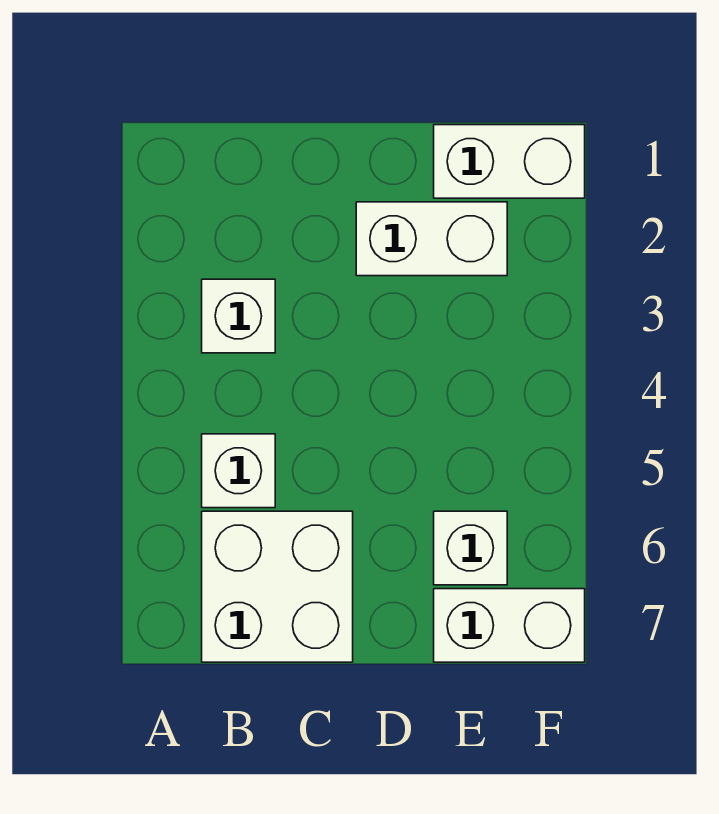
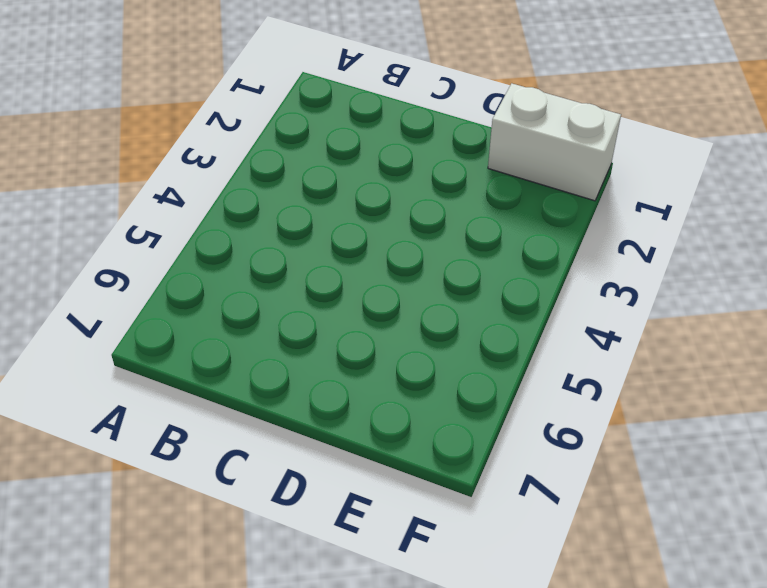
none -> white brick B3 level 1
none -> white brick B5 level 1

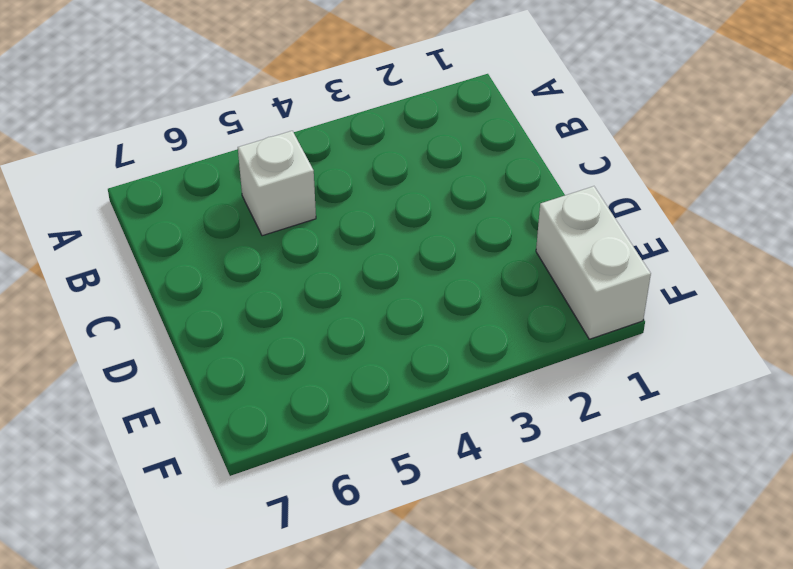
none -> white brick B3 level 1
none -> white brick B6:C7 level 1

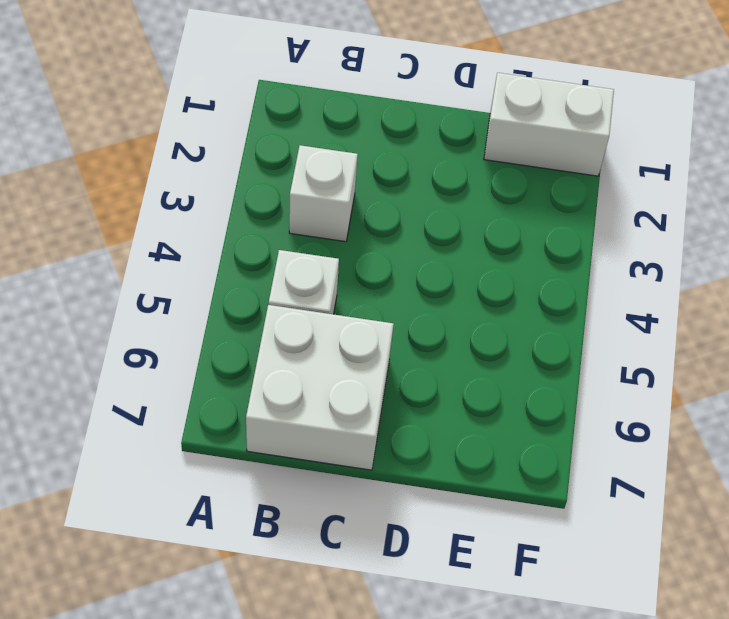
none -> white brick D2:E2 level 1
none -> white brick E6 level 1

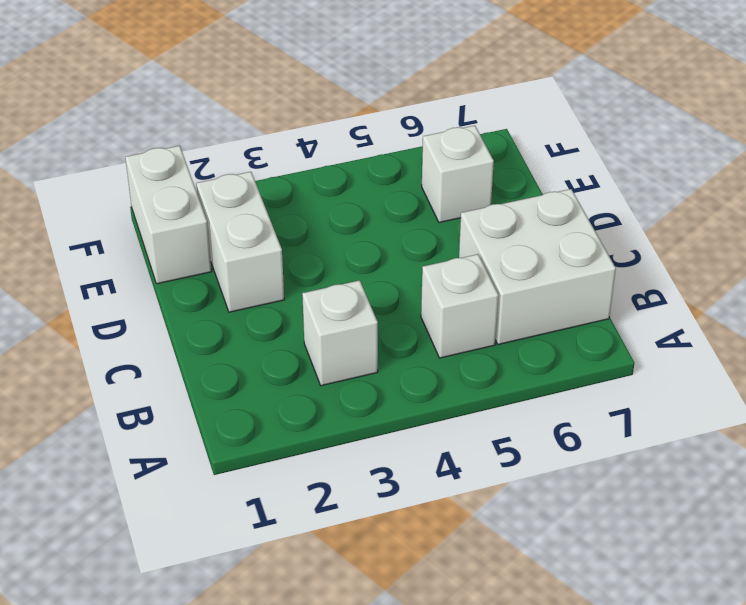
none -> white brick E7:F7 level 1

